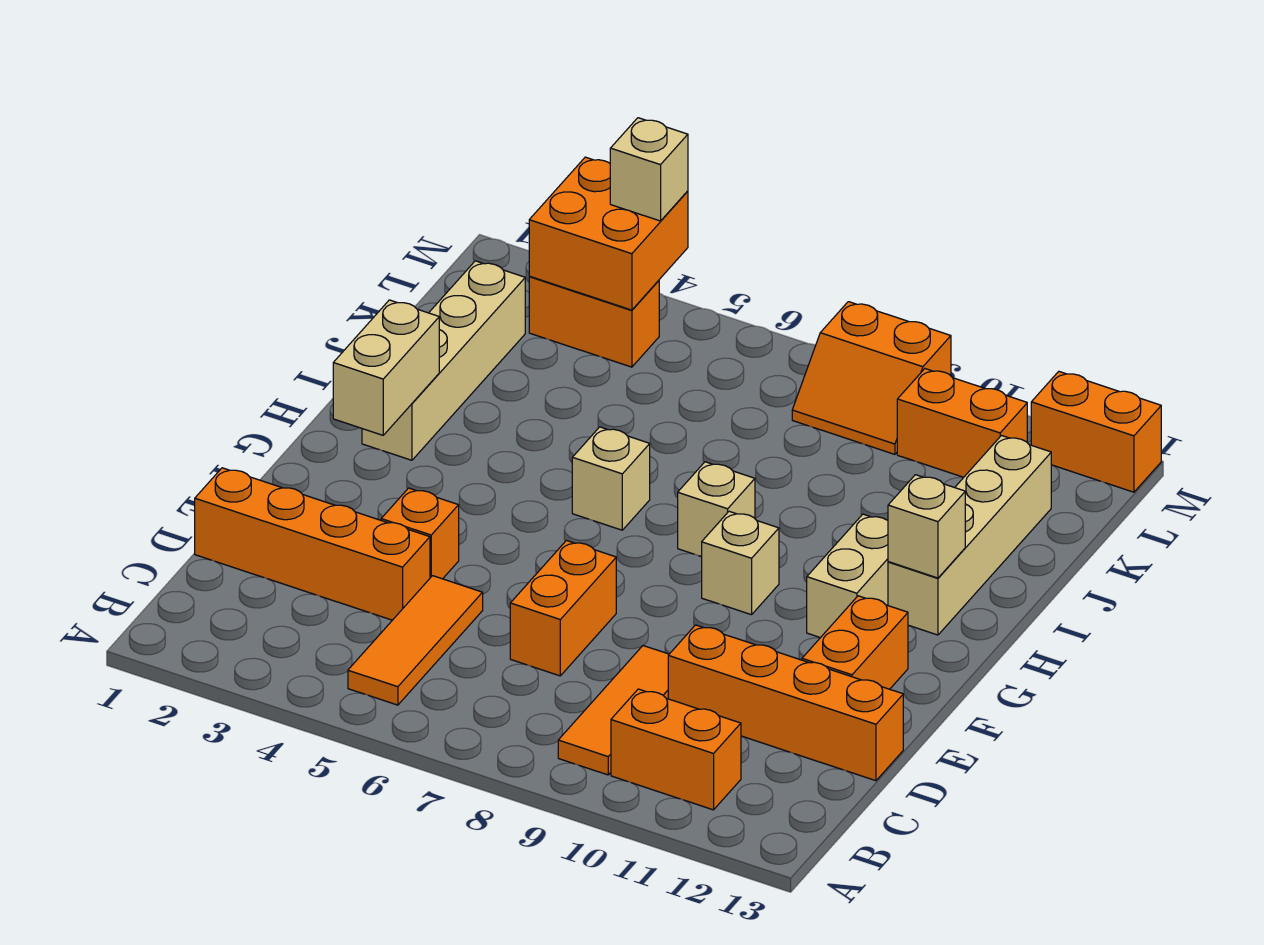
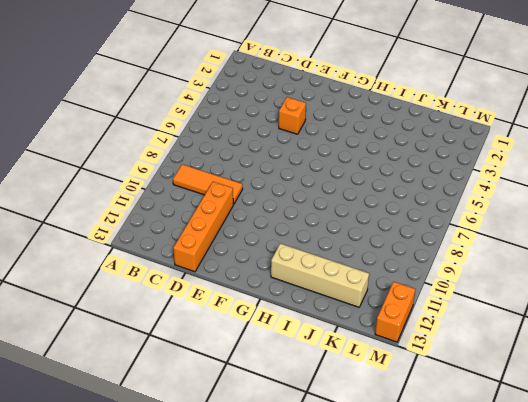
none -> orange tile B5:D5 level 1
none -> orange brick B10:B11 level 1
none -> orange brick D1:D4 level 1

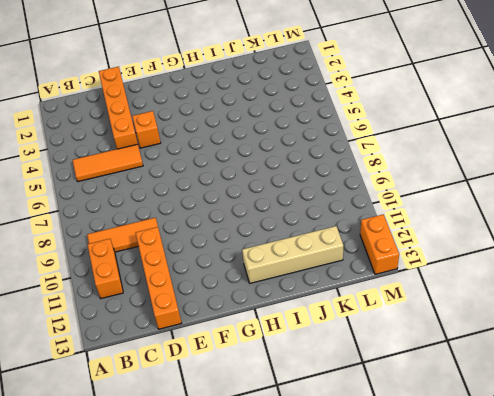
none -> orange brick D7:E7 level 1
none -> orange brick E12:F12 level 1
none -> tan brick G9 level 1

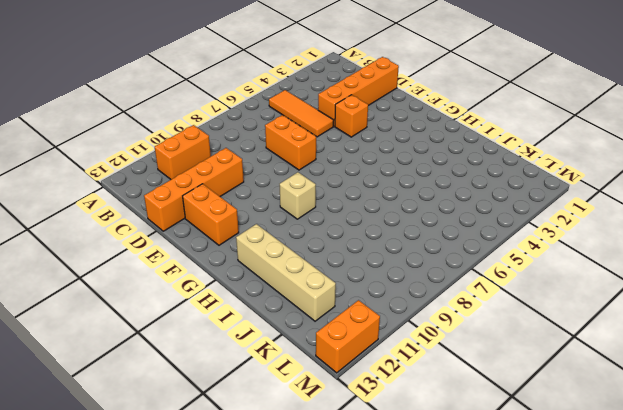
none -> orange tile B9:D9 level 1
none -> tan brick G11:H11 level 1
none -> tan brick H2:K2 level 1

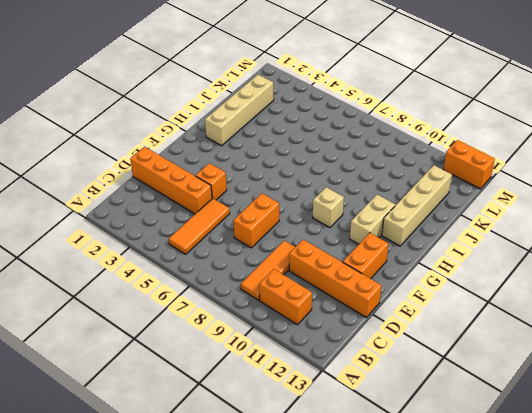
none -> tan brick H6 level 1
none -> tan brick H8 level 1
none -> orange brick L3:L4 level 1

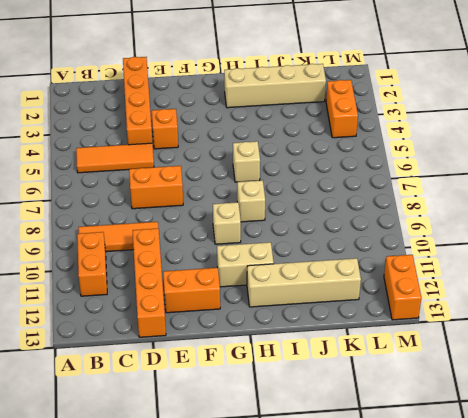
none -> orange slope L8:M9 level 1 top M
none -> orange brick L10:L11 level 1
none -> tan brick G2:H2 level 2

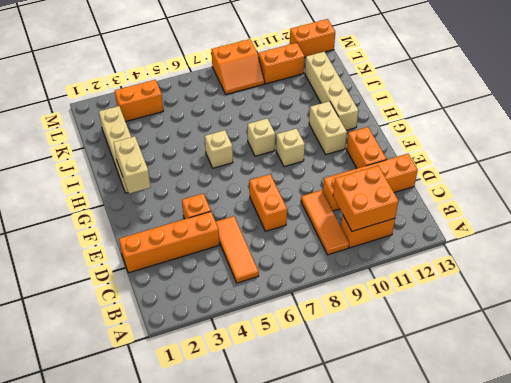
orange brick B10:C11 level 2 -> orange brick L3:M4 level 2
none -> tan brick H12 level 2
none -> tan brick M4 level 3

